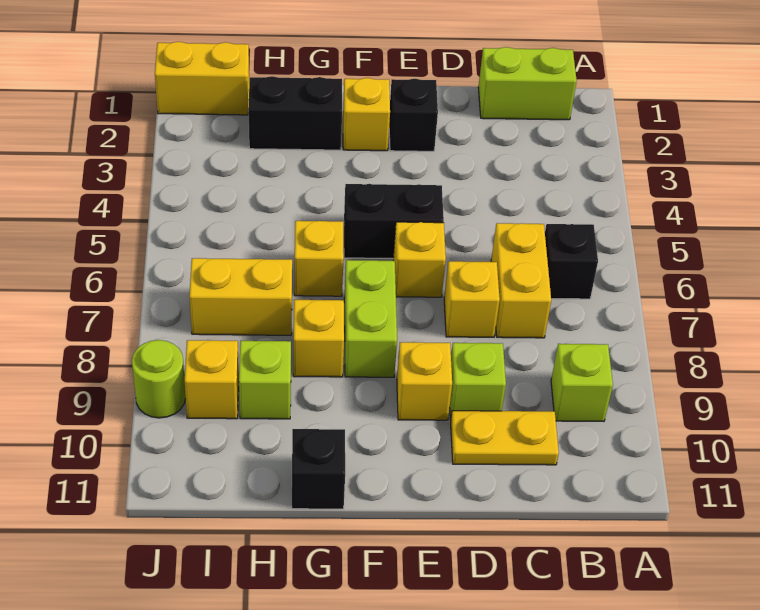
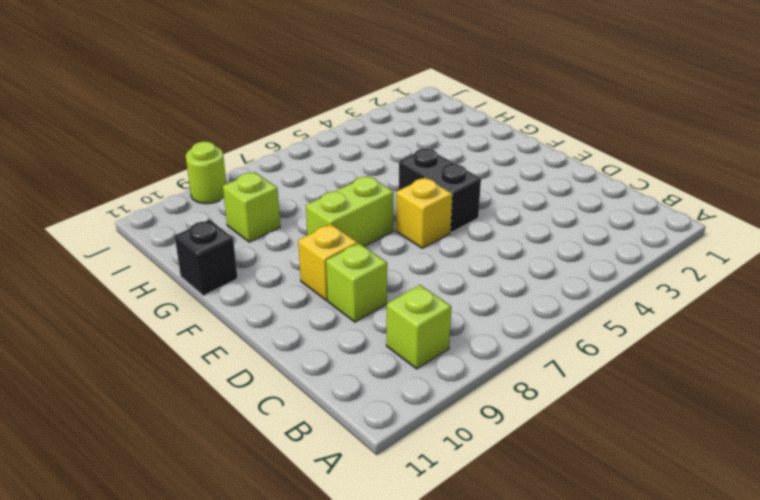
none -> lime brick B1:C1 level 1
none -> black brick B6 level 1
none -> yellow brick C6:C7 level 1

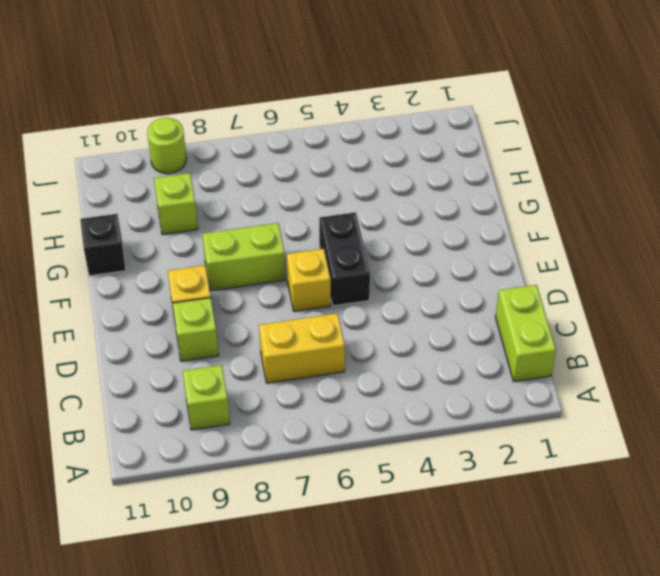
none -> black brick B6 level 1
none -> yellow plate C10:D10 level 1
none -> yellow brick D7 level 1

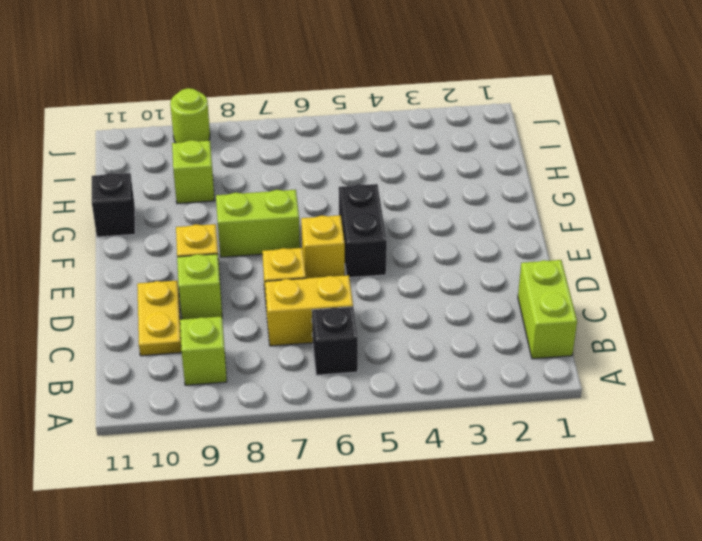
none -> black brick E2 level 1
none -> yellow brick F2 level 1
none -> black brick G2:H2 level 1

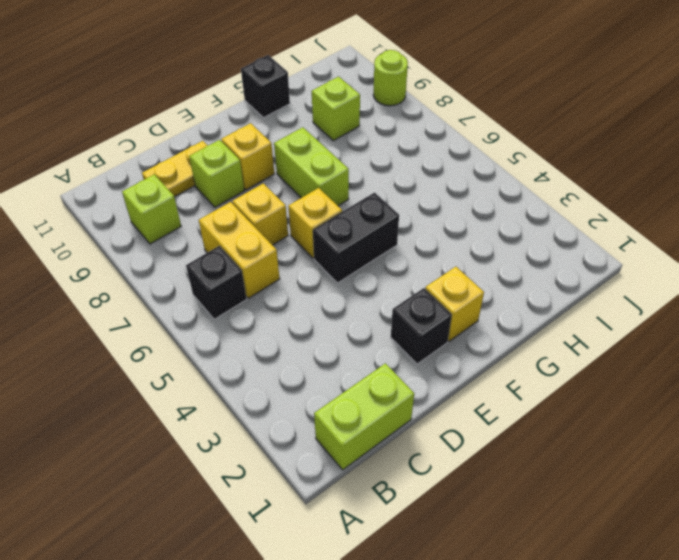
none -> black brick G2:H2 level 1
none -> yellow brick G6 level 1
none -> yellow brick G8 level 1

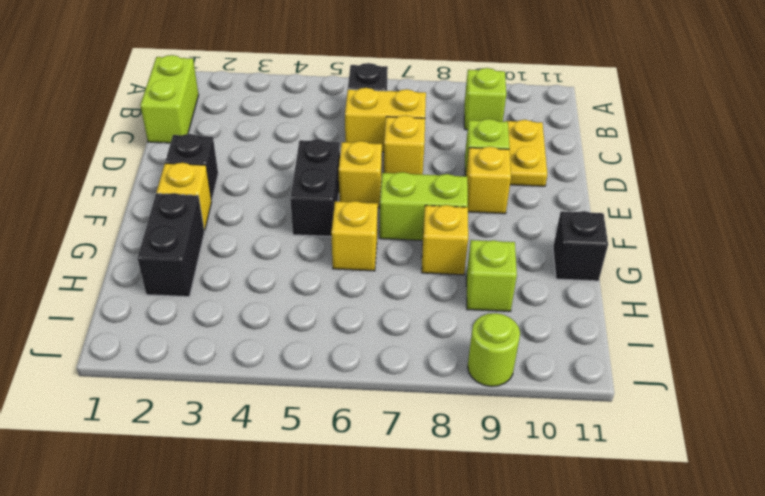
none -> yellow brick H7:I7 level 1
none -> yellow brick I1:J1 level 1
none -> yellow brick I9 level 1

